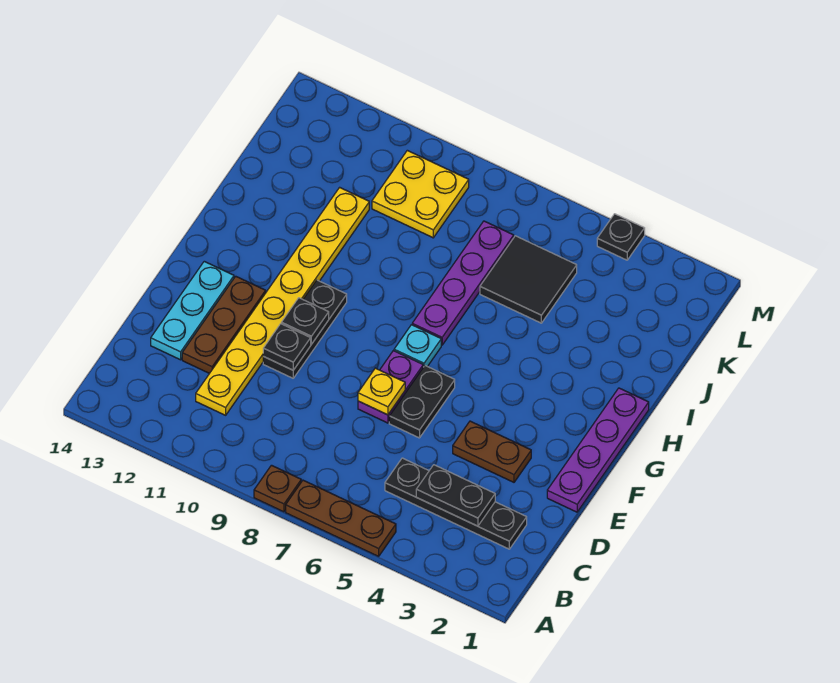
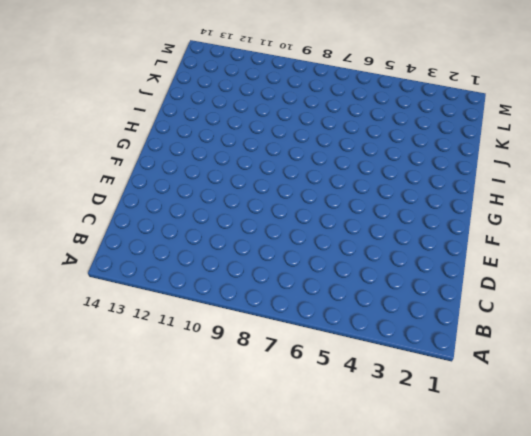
none -> brown plate A5:A7 level 1
none -> brown plate A8 level 1
none -> black plate C2:C5 level 1

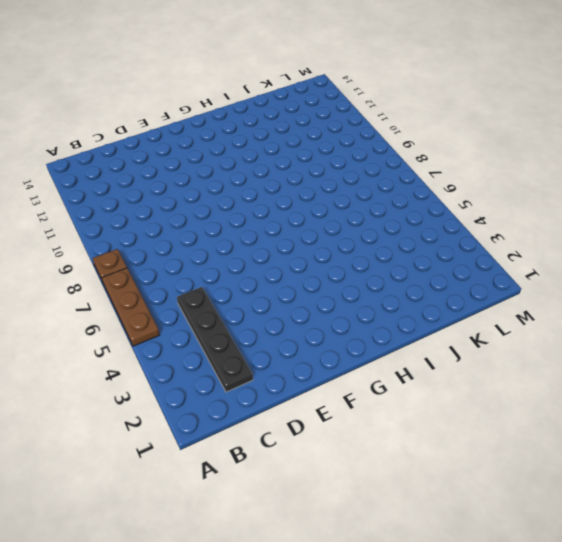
none -> yellow plate C11:J11 level 1
none -> brown plate D12:F12 level 1
none -> cyan plate D13:F13 level 1

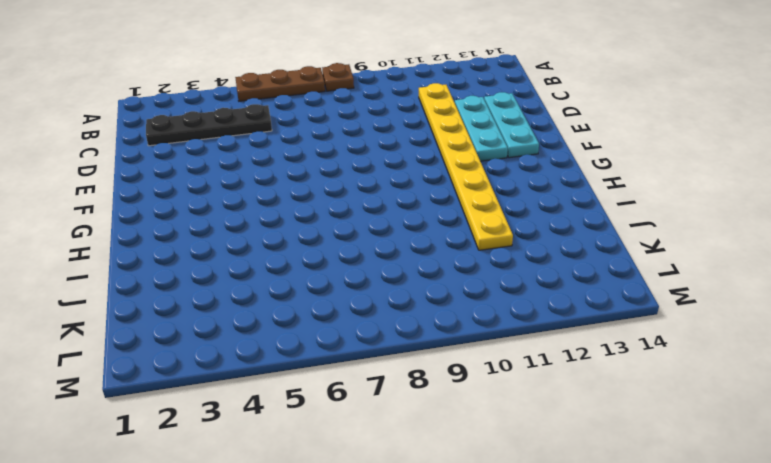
cyan plate D12:F12 level 1 -> brown plate D12:F12 level 1
none -> purple plate E1:H1 level 1
none -> brown plate E3:E4 level 1
none -> black plate E6:F6 level 1

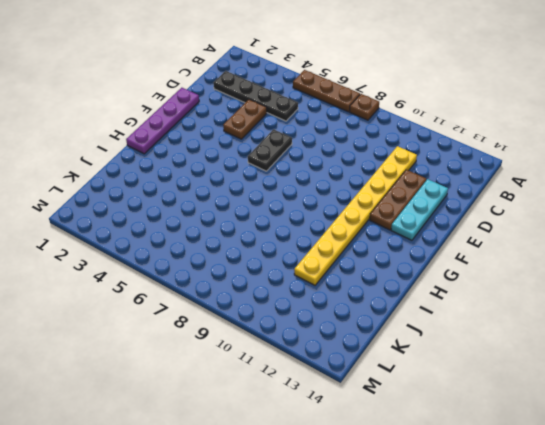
brown plate D4:E4 level 1 -> brown plate E3:E4 level 1
none -> purple plate E7:F7 level 1
none -> black plate E10:G10 level 1
none -> cyan plate G7 level 1

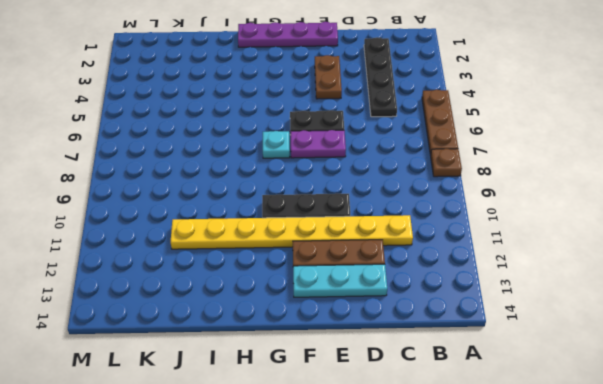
none -> purple plate H7:K7 level 1
none -> black tile J5:K6 level 1
none -> yellow plate K9:L10 level 1

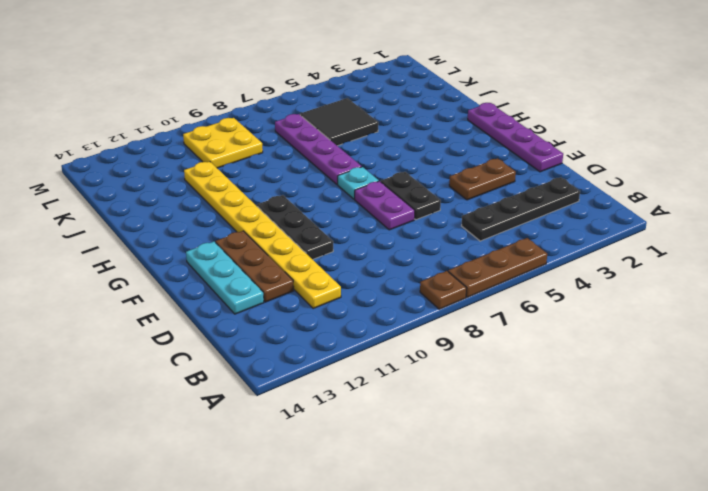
none -> black plate M4 level 1
none -> black plate C3:C4 level 2
none -> yellow plate E7 level 2

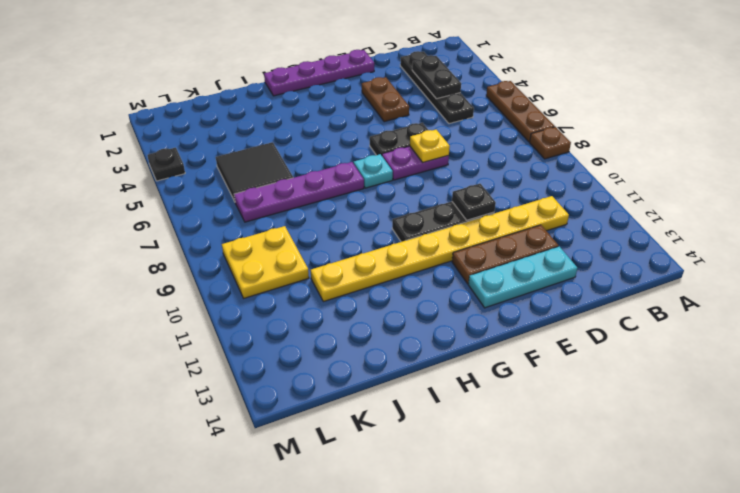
none -> black plate F10 level 2

